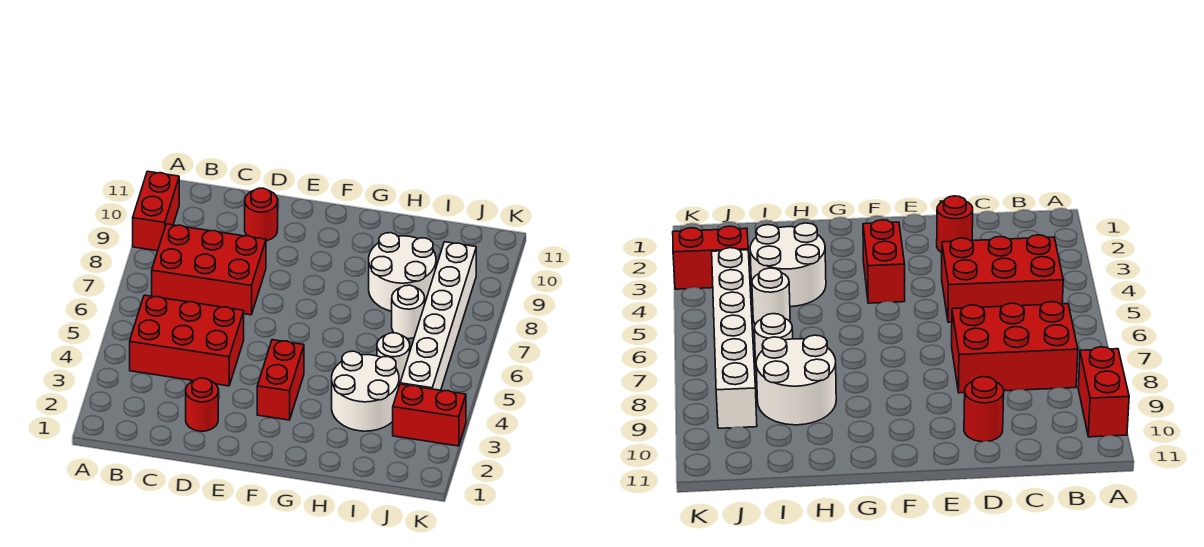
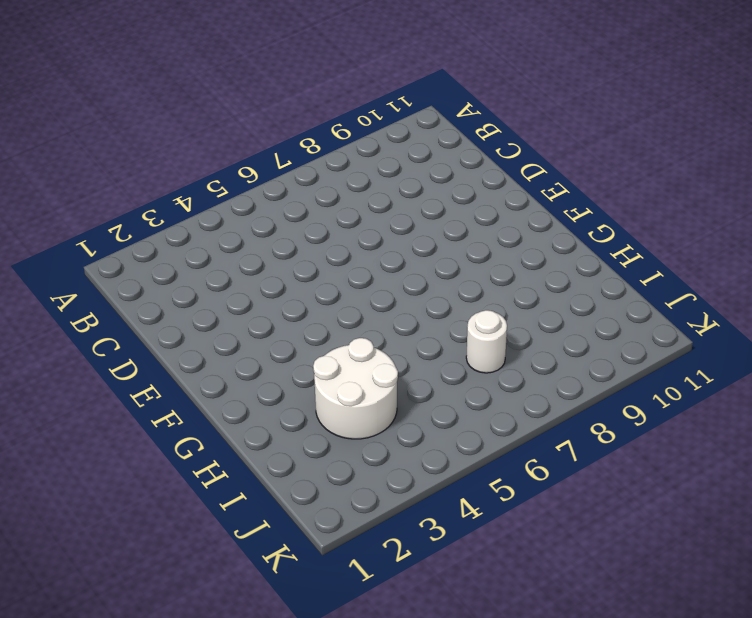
none -> red brick A9:A10 level 1
none -> red brick B4:D5 level 1
none -> red brick B7:D8 level 1

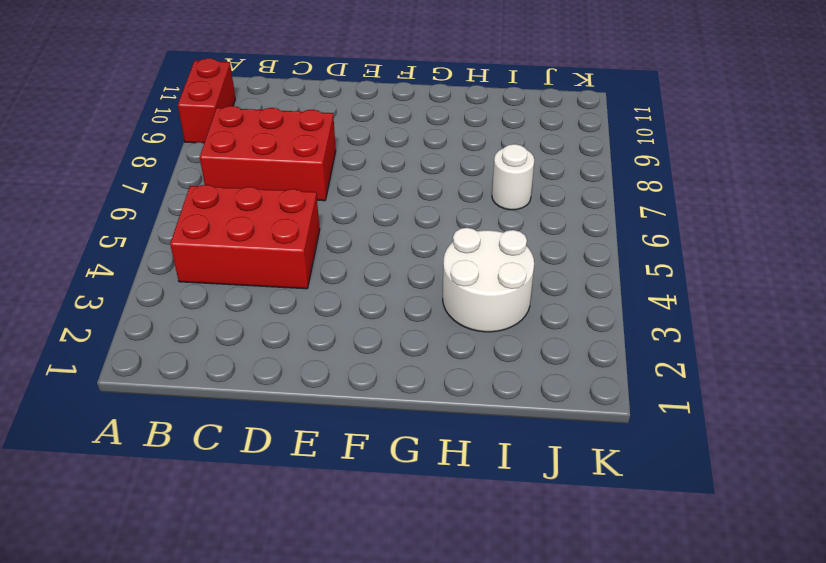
none -> red round brick D2 level 1
none -> red round brick D10 level 1
none -> red brick F3:F4 level 1

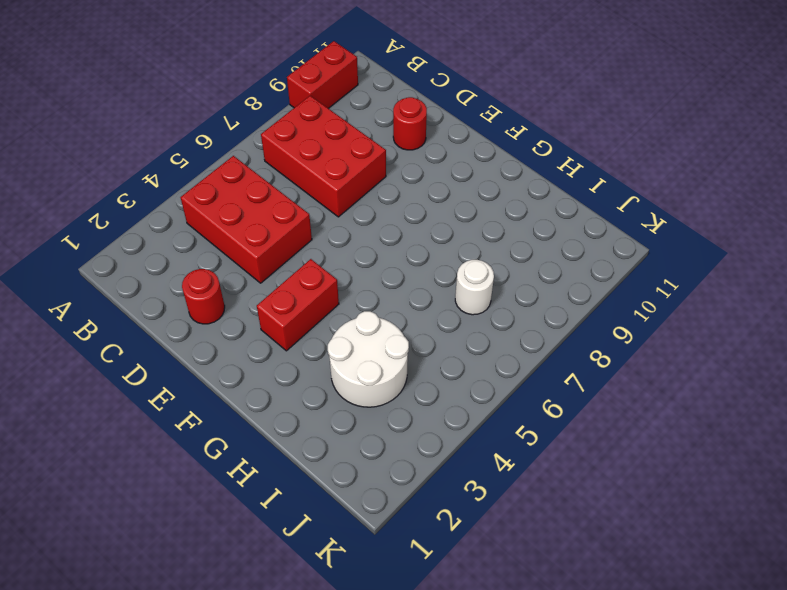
none -> white round brick H8:I9 level 1
none -> white round brick I5 level 1
none -> red brick J3:K3 level 1

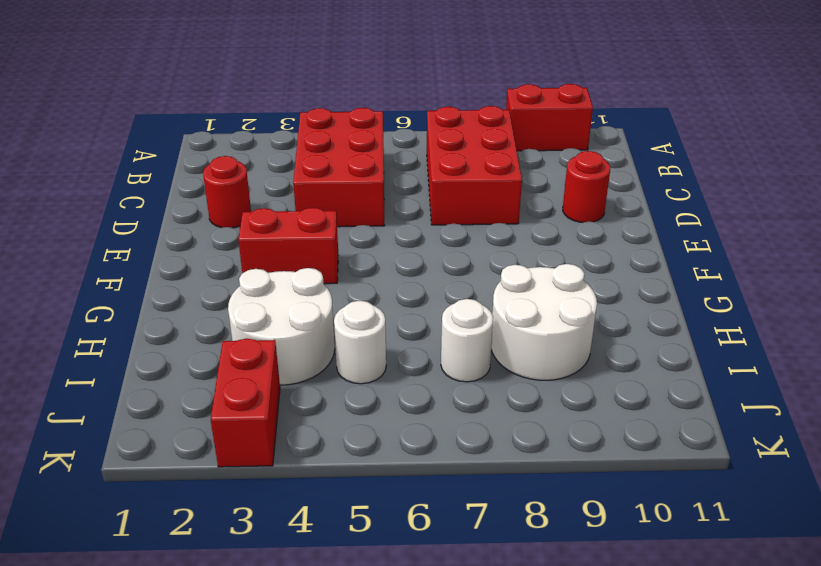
none -> white brick J4:J9 level 1

